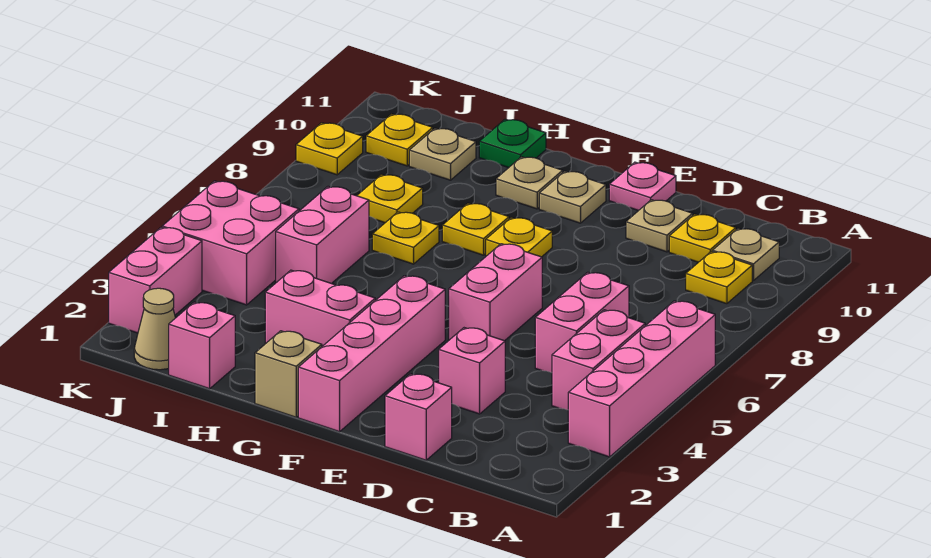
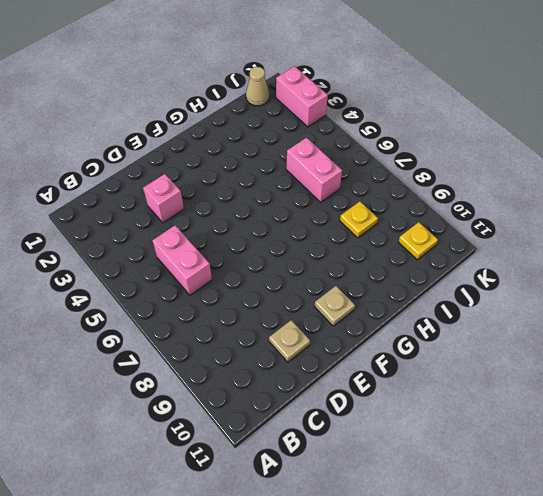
none -> pink brick A3:A6 level 1
none -> pink brick B4:B5 level 1
none -> yellow plate B9 level 1

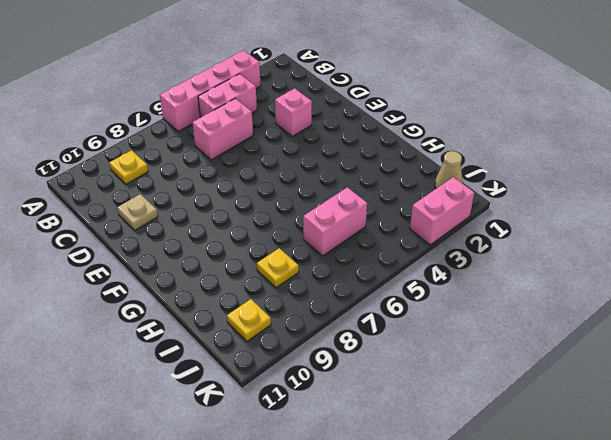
none -> tan plate B10 level 1
none -> yellow plate C10 level 1
none -> pink brick D1 level 1

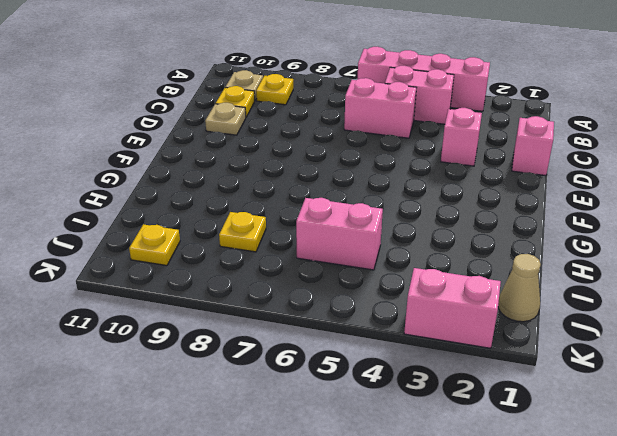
none -> pink brick E5:E6 level 1
none -> pink plate E11 level 1
none -> pink brick F1:F4 level 1

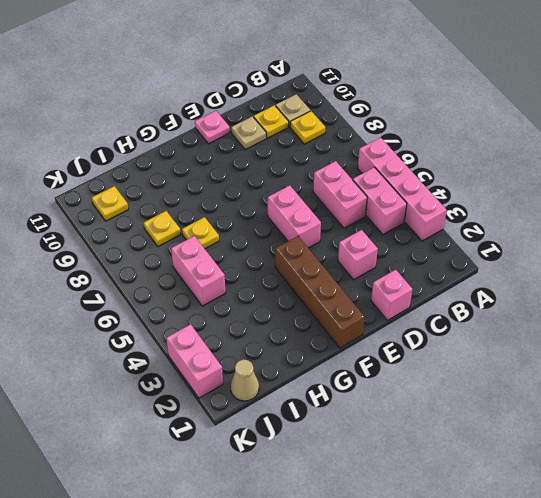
brown brick F1:F4 level 1 -> pink brick F1:F4 level 1
none -> yellow plate F8 level 1
none -> tan plate F10 level 1
none -> tan brick G1 level 1

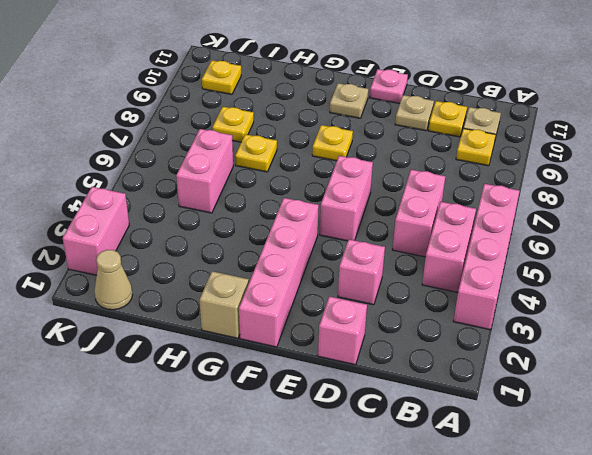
none -> pink brick G3:H3 level 1
none -> yellow plate G8 level 1
none -> tan plate G10 level 1

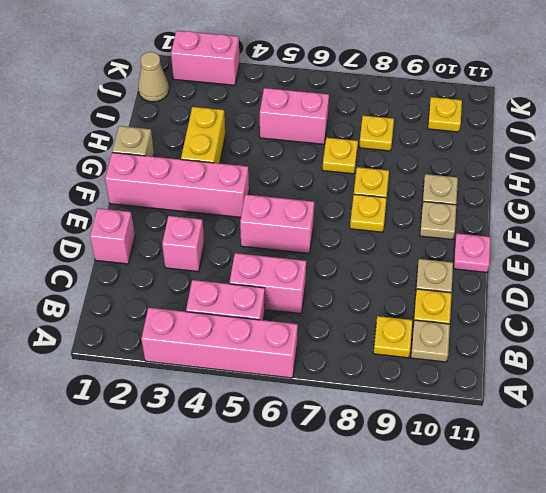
yellow brick G3:H3 level 1 -> pink brick G3:H3 level 1
none -> green plate H11 level 1
none -> pink brick I1 level 1
none -> tan plate I10 level 1

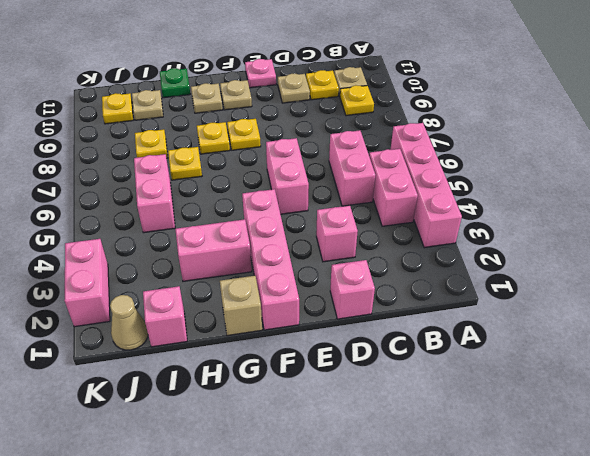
none -> pink brick J4:K5 level 1
none -> yellow plate K9 level 1

